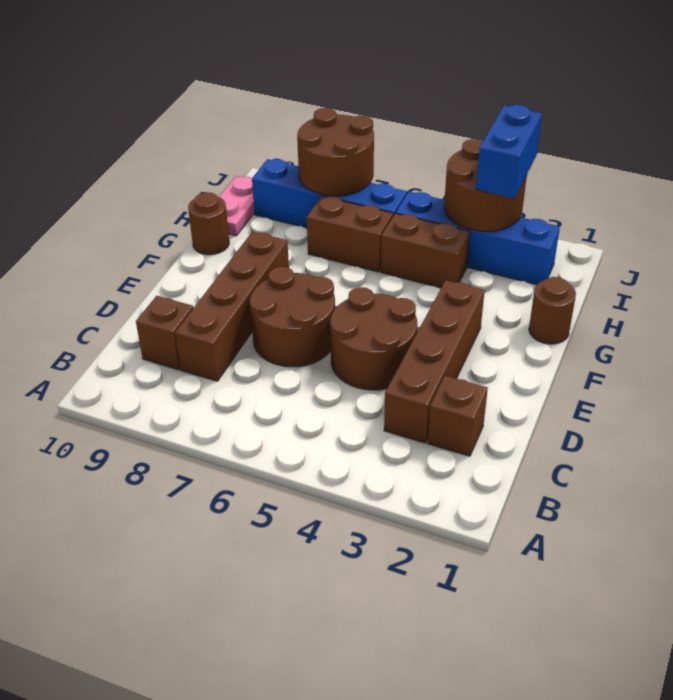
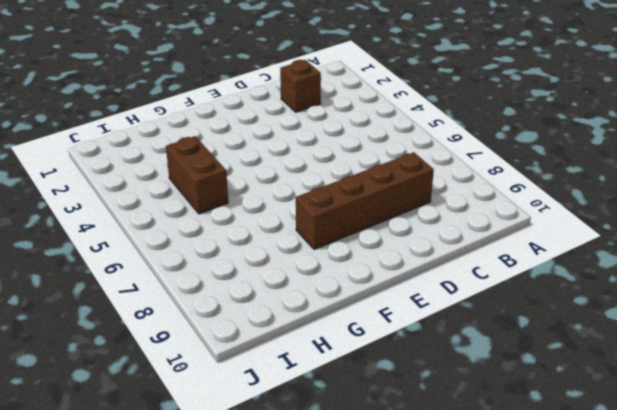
none -> brown brick C3:F3 level 1
none -> brown brick C9 level 1
none -> brown round brick D4:E5 level 1

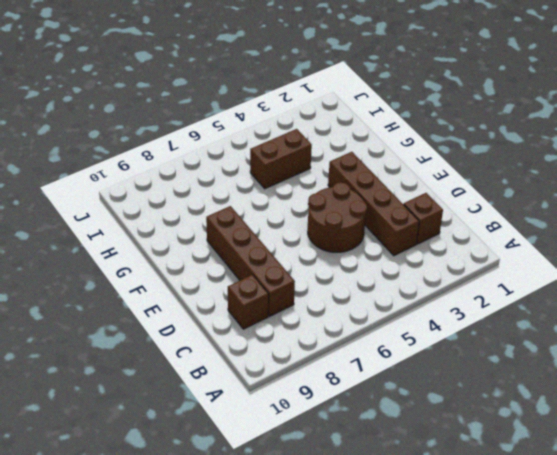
none -> brown round brick D6:E7 level 1
none -> brown round brick G1 level 1
none -> brown round brick G10 level 1

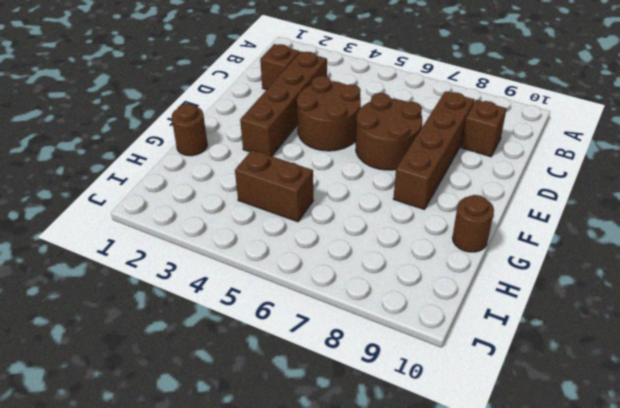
none -> brown brick H6:H7 level 1
none -> pink plate H10:I10 level 1
none -> blue brick I2:I5 level 1

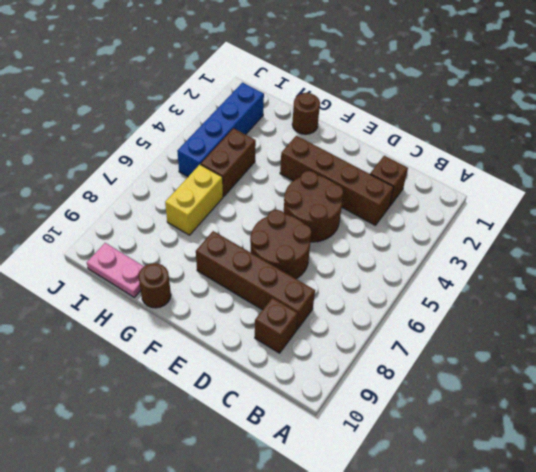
yellow brick H6:H7 level 1 -> brown brick H6:H7 level 1
none -> blue brick I6:I9 level 1
none -> brown round brick I3:J4 level 2
none -> brown round brick I7:J8 level 2

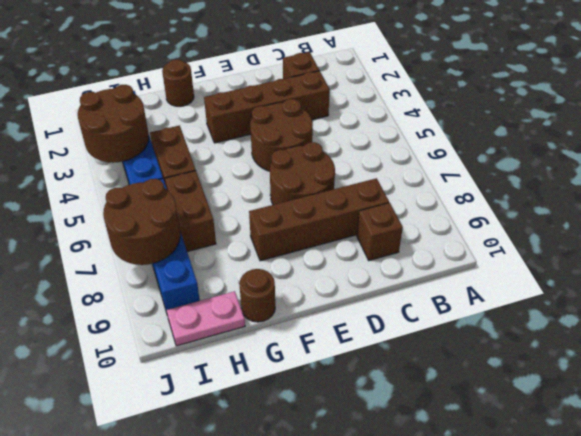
none -> blue brick I3:J3 level 3

